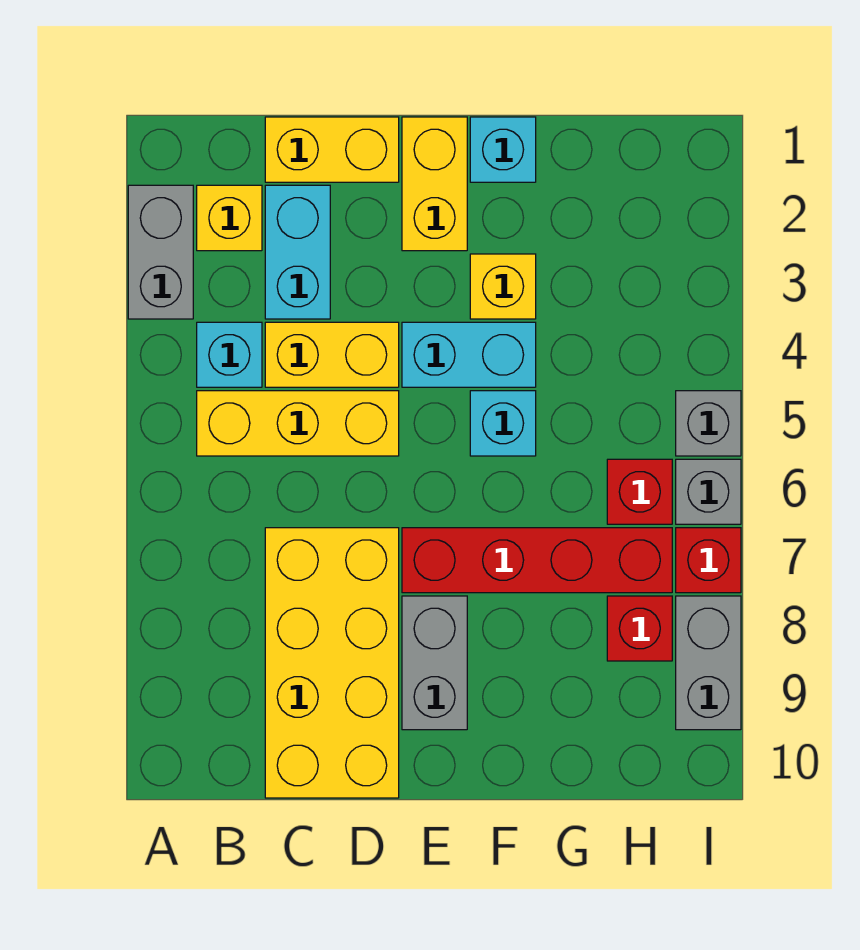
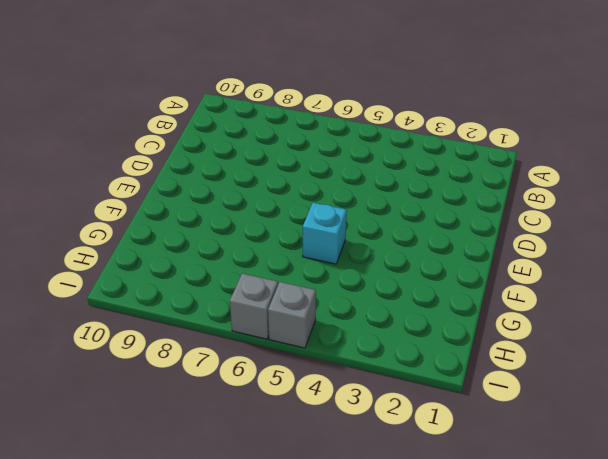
none -> grey brick A2:A3 level 1
none -> yellow brick B2 level 1
none -> cyan brick B4 level 1

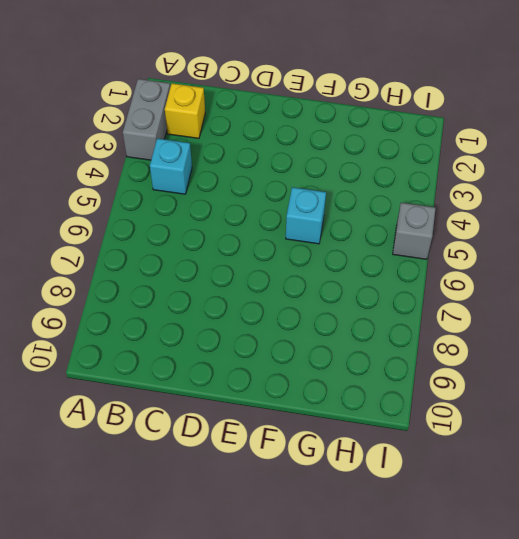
none -> yellow brick B5:D5 level 1
none -> yellow brick C1:D1 level 1
none -> cyan brick C2:C3 level 1

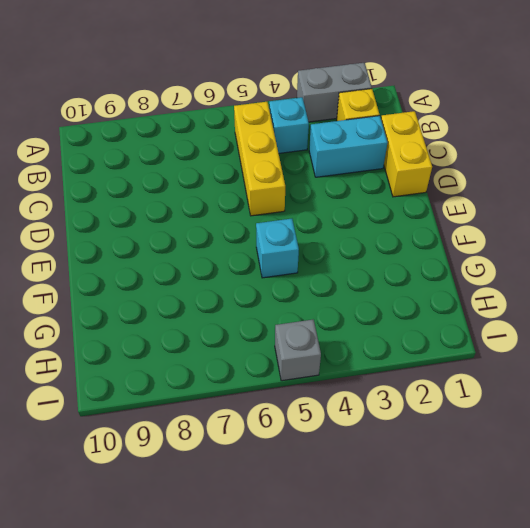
none -> yellow brick C4:D4 level 1
none -> yellow brick C7:D10 level 1
none -> yellow brick E1:E2 level 1

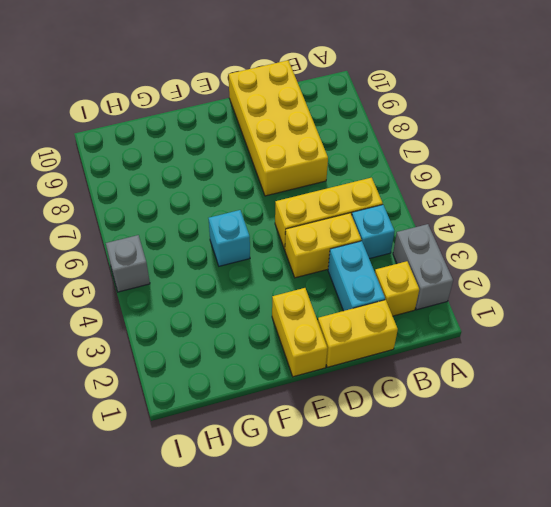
none -> cyan brick E4:F4 level 1
none -> red brick E7:H7 level 1
none -> grey brick E8:E9 level 1

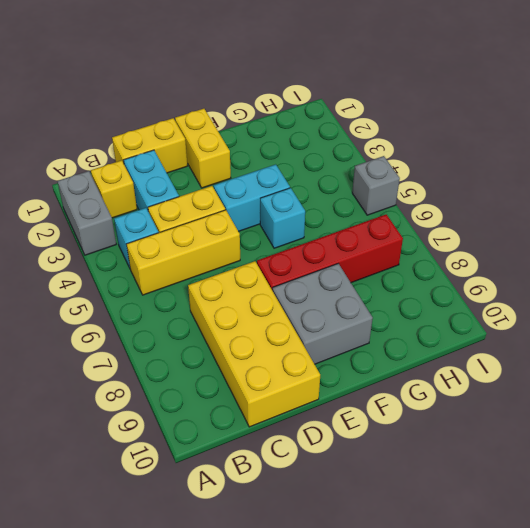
grey brick E8:F9 level 1 -> grey brick E8:E9 level 1
none -> cyan brick F1 level 1
none -> yellow brick F3 level 1
none -> red brick H6 level 1

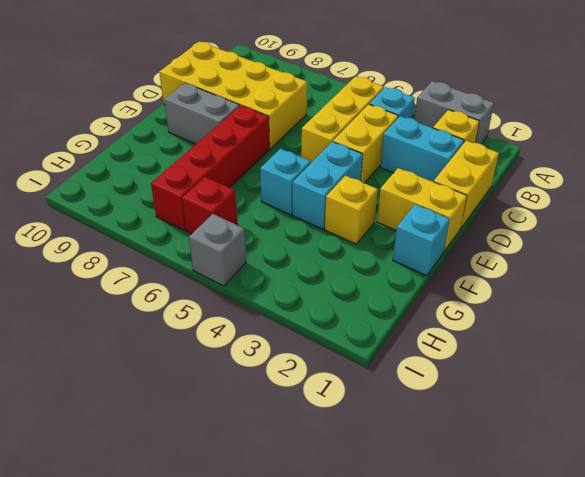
none -> red brick H8 level 1
none -> grey brick I6 level 1
none -> red brick I7 level 1

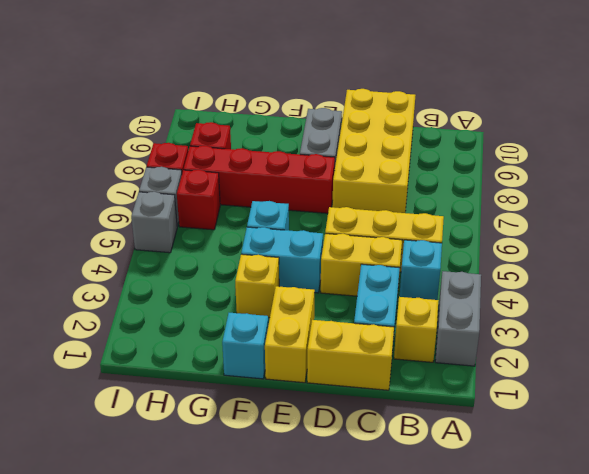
none -> grey brick I8:I9 level 1

